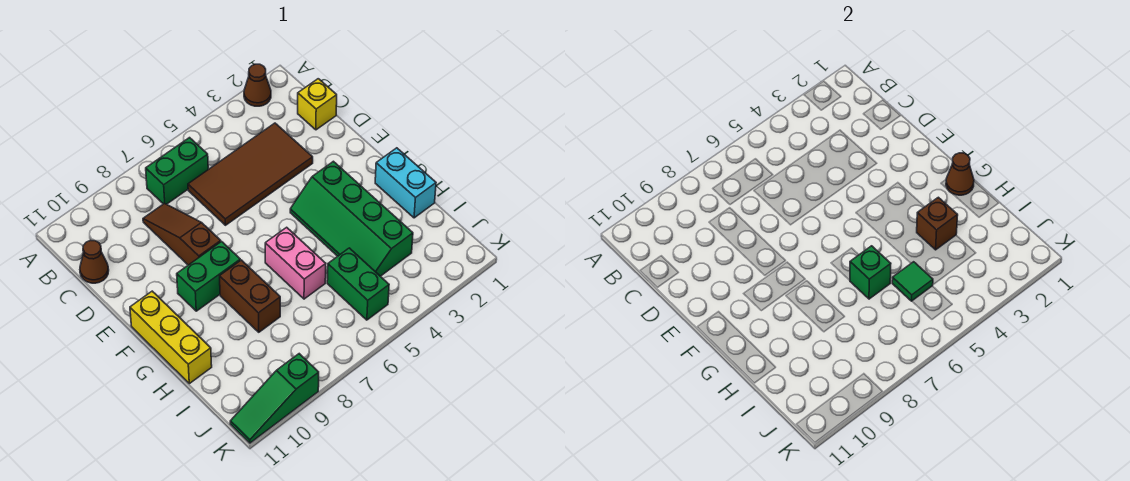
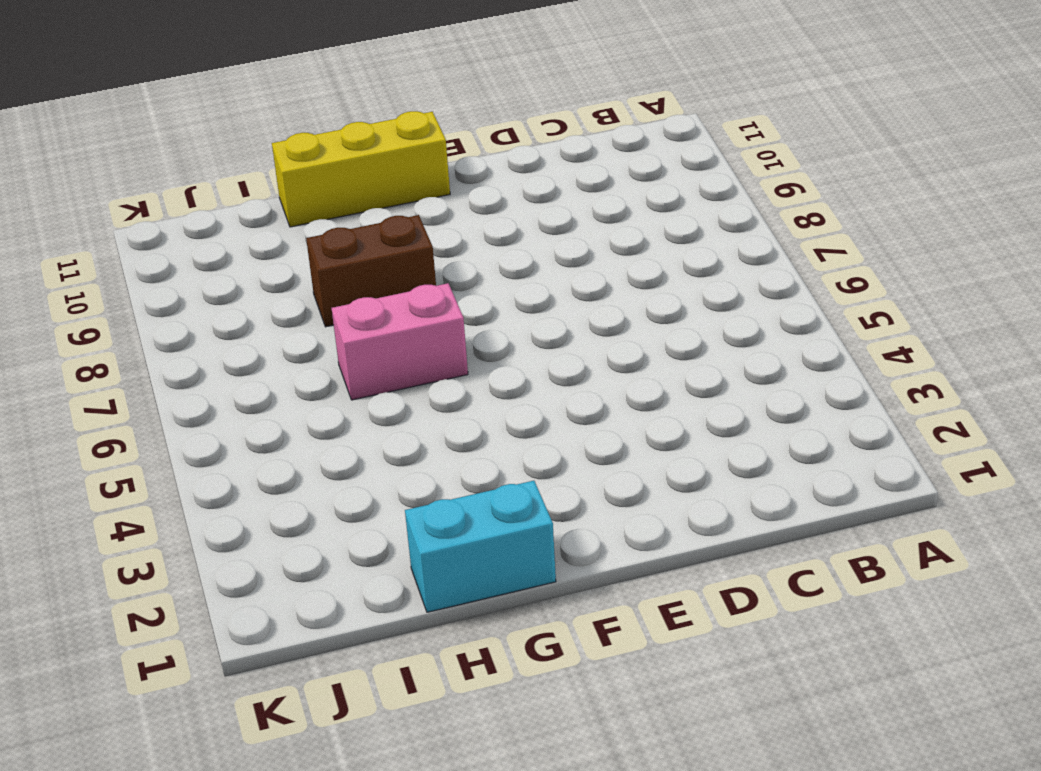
none -> brown cone A2 level 1
none -> green brick B6:B7 level 1
none -> yellow brick C1 level 1

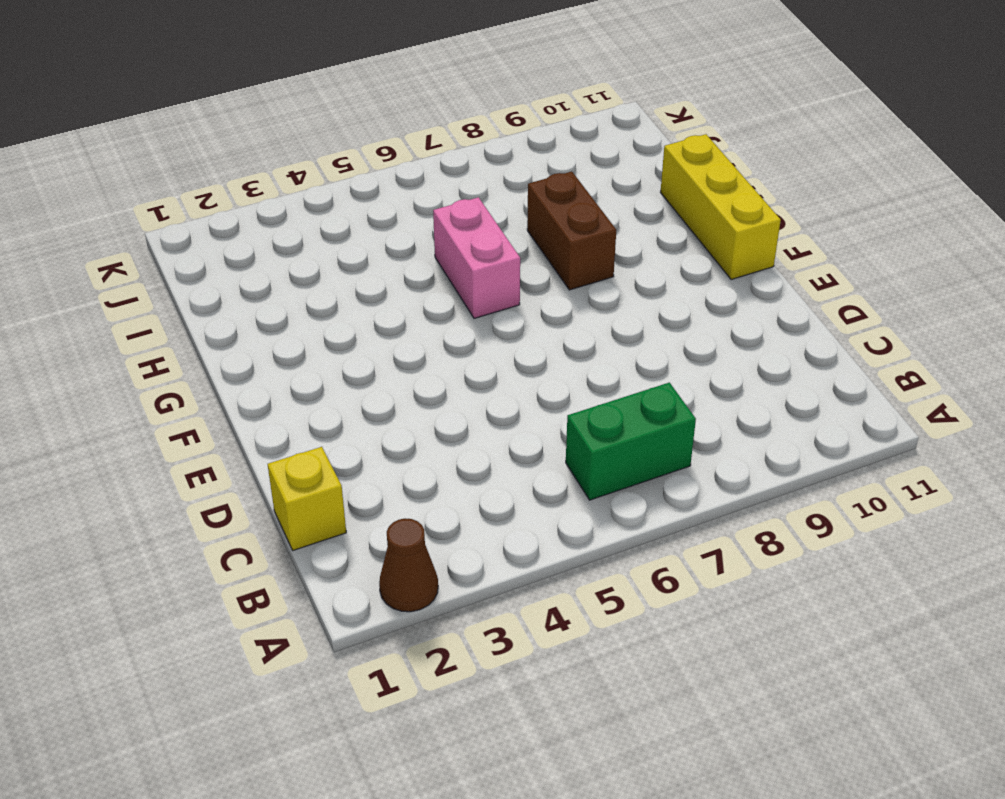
none -> brown tile C3:D6 level 1
none -> brown slope C8:E8 level 1 top E
none -> brown cone C11 level 1

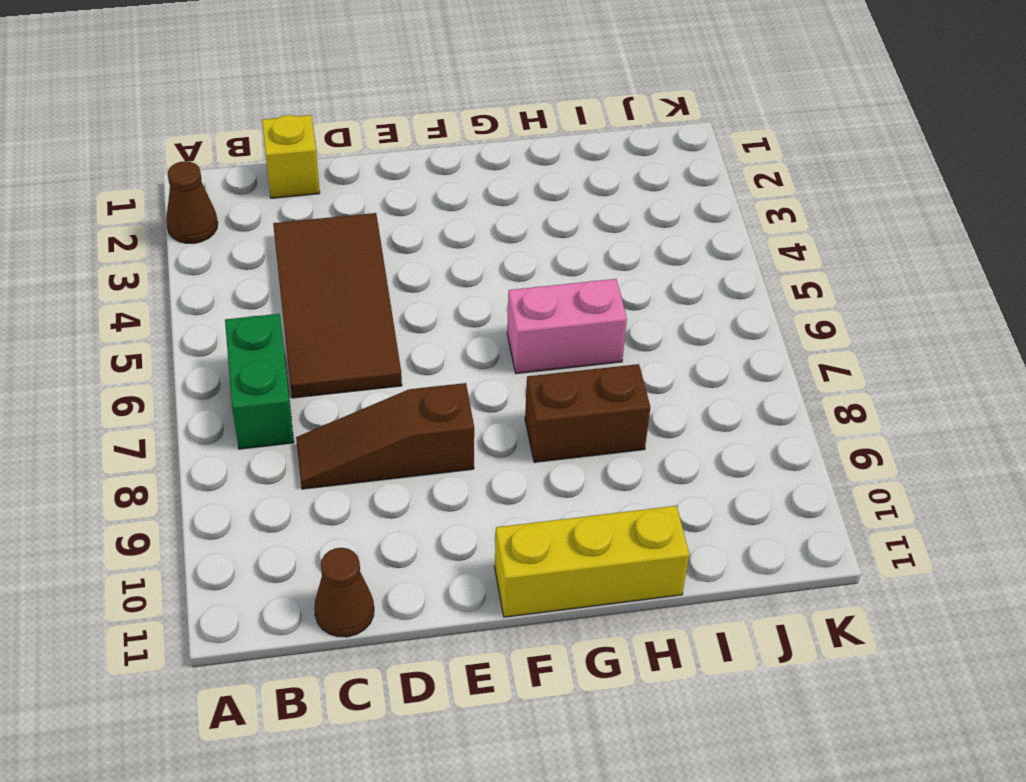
none -> green slope F3:I4 level 1 top 3
none -> green brick F8:F9 level 1
none -> cyan brick G1:H1 level 1

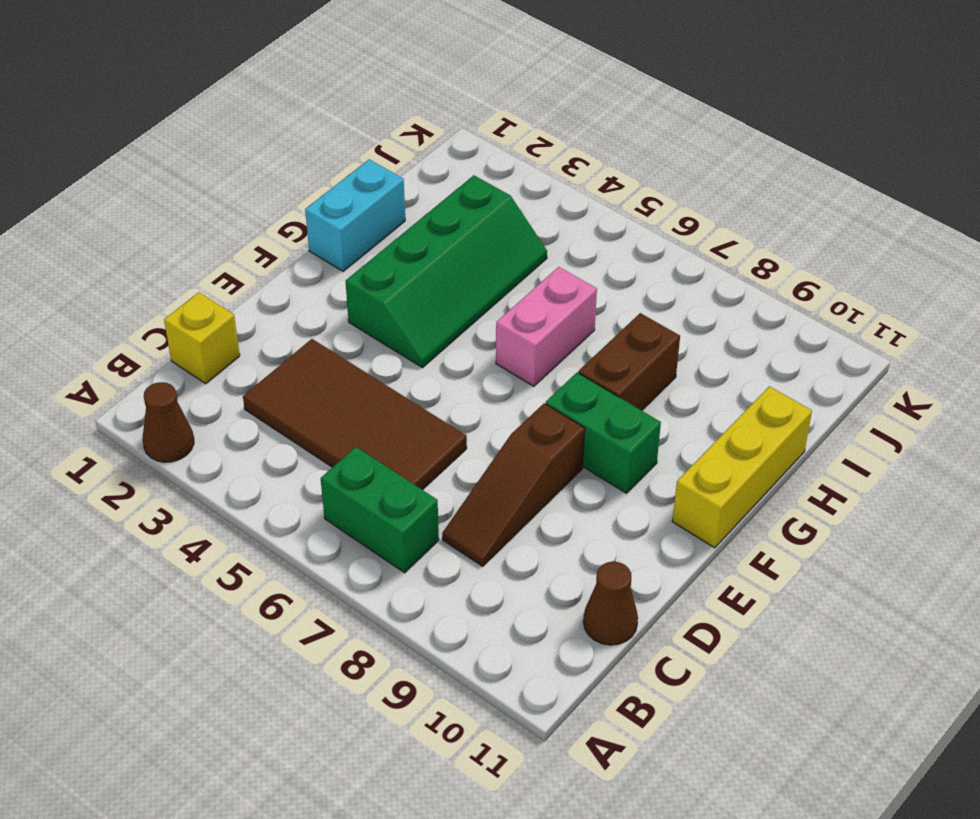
none -> green brick I5:J5 level 1
none -> green slope K9:K11 level 1 top 9
none -> brown cone G1 level 2

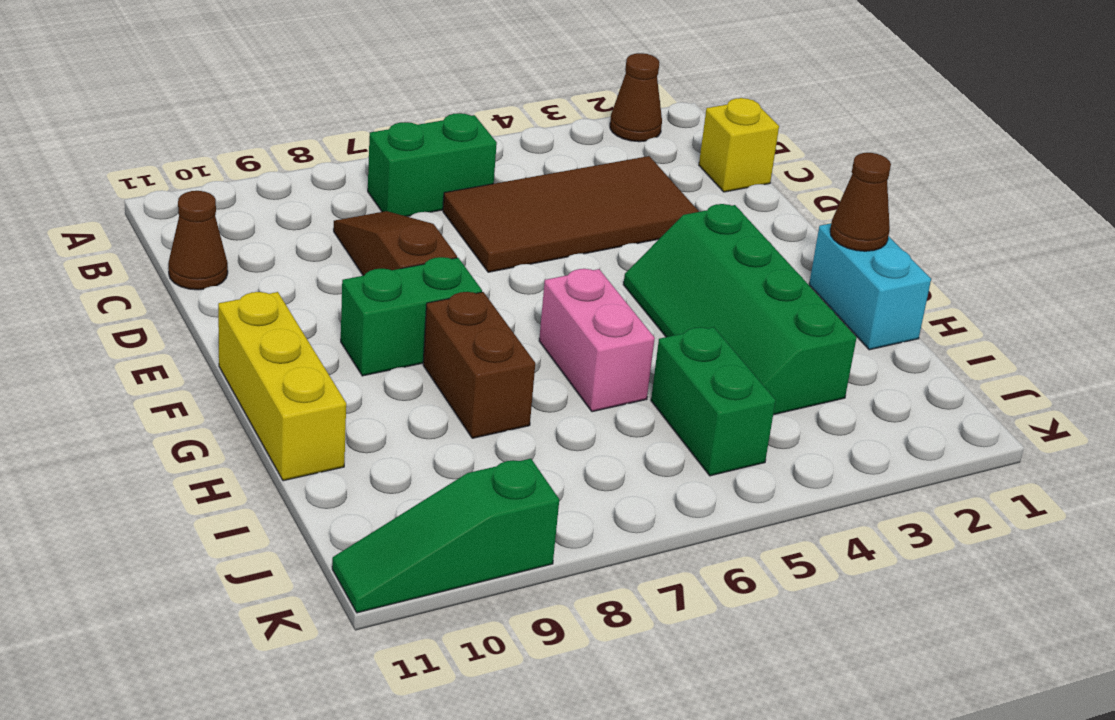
none -> brown brick H3 level 2
none -> green brick H6 level 2
none -> green tile I5 level 2

